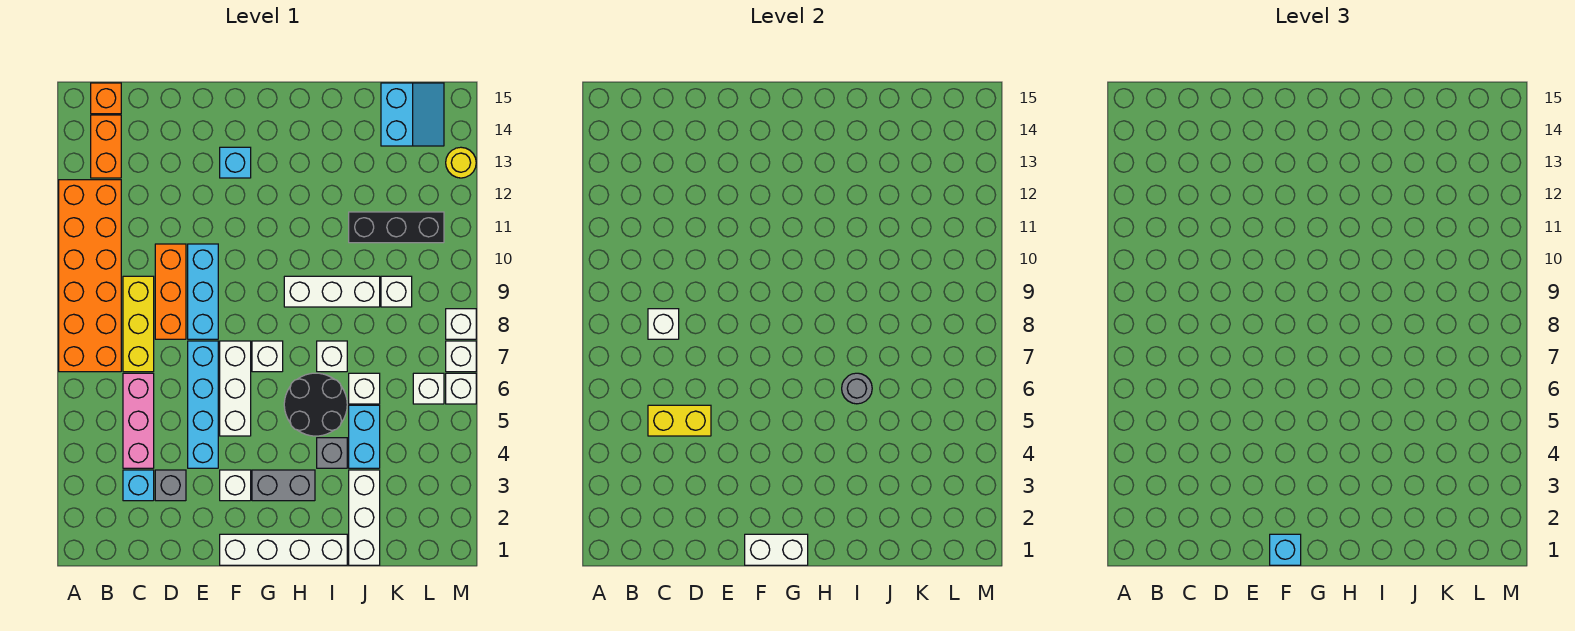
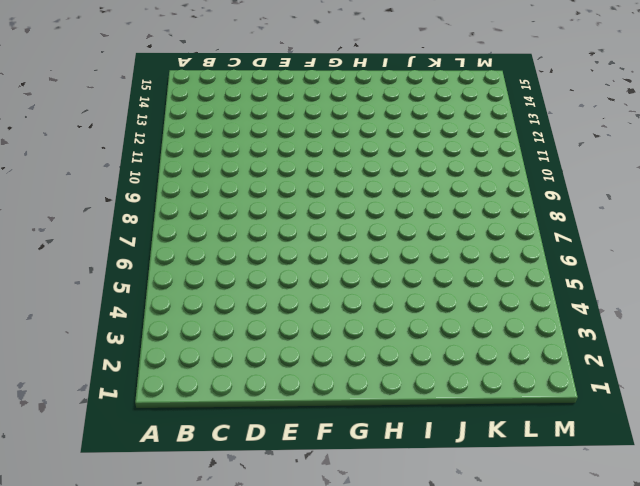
none -> orange brick A7:B12 level 1
none -> orange brick B13:B14 level 1
none -> orange brick B15 level 1
none -> cyan brick C3 level 1

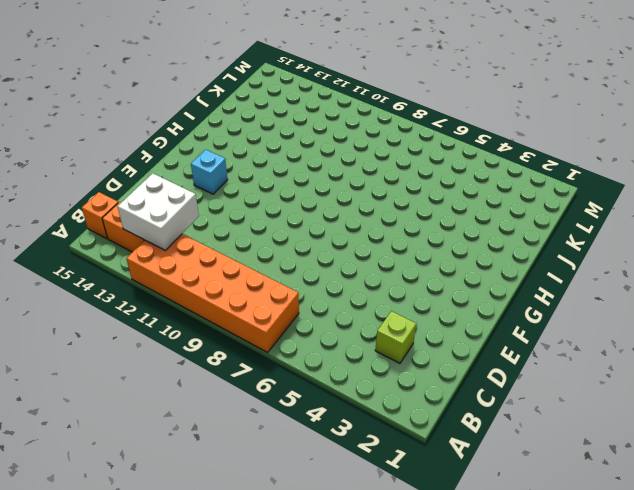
white brick B12:C13 level 2 -> none
lime brick C3 level 1 -> cyan brick C3 level 1
none -> pink brick C4:C6 level 1
none -> yellow brick C7:C9 level 1
none -> grey brick D3 level 1
none -> orange brick D8:D10 level 1

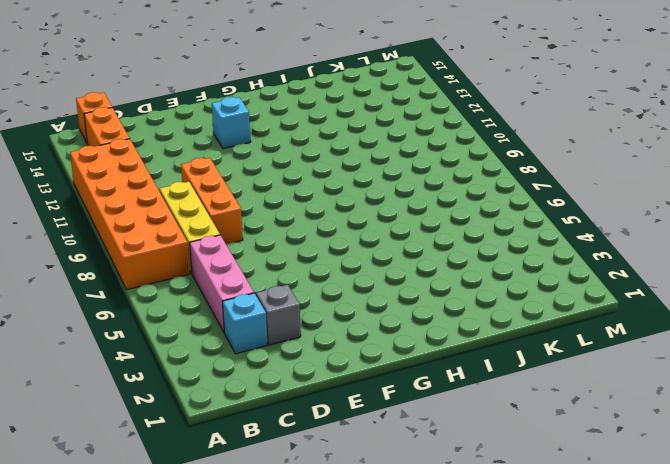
none -> cyan brick E4:E7 level 1
none -> cyan brick E8:E10 level 1
none -> white brick F1:I1 level 1
none -> white brick F3 level 1

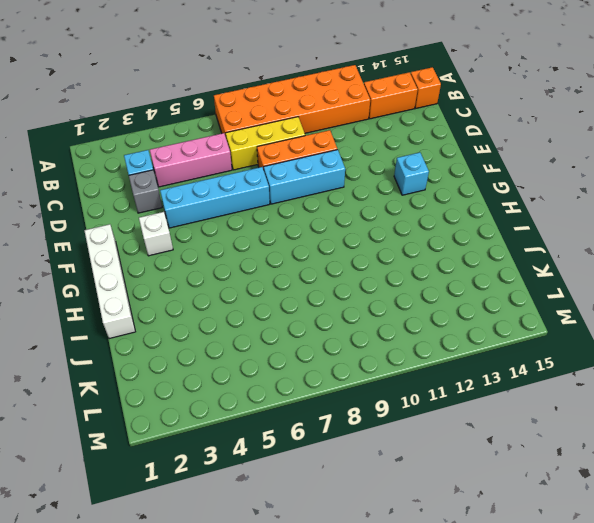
none -> white brick F5:F7 level 1
none -> grey brick G3:H3 level 1
none -> white brick G7 level 1
none -> black round brick H5:I6 level 1

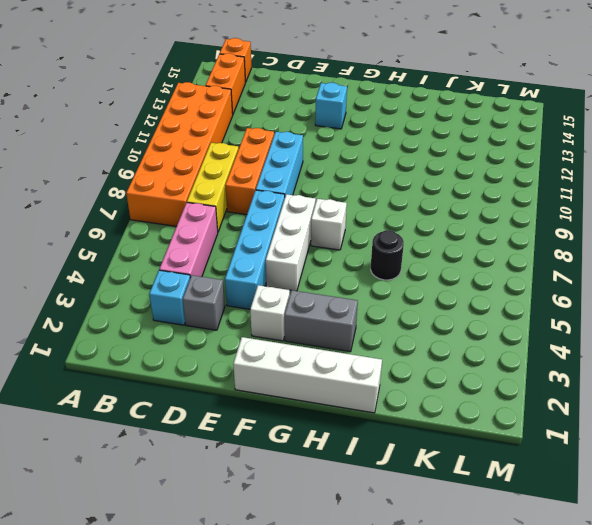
black round brick I6 level 1 -> black round brick H5:I6 level 1
none -> white brick H9:J9 level 1
none -> grey brick I4 level 1
none -> white brick I7 level 1
none -> white brick J1:J3 level 1

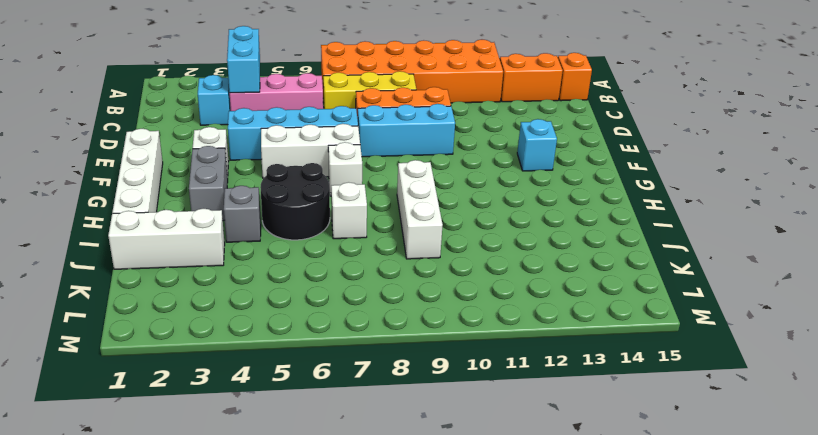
cyan brick B4:C4 level 2 -> cyan brick J4:J5 level 1
none -> grey brick D3 level 1
none -> white brick J6 level 1
none -> black brick J11:L11 level 1
none -> white brick K9 level 1

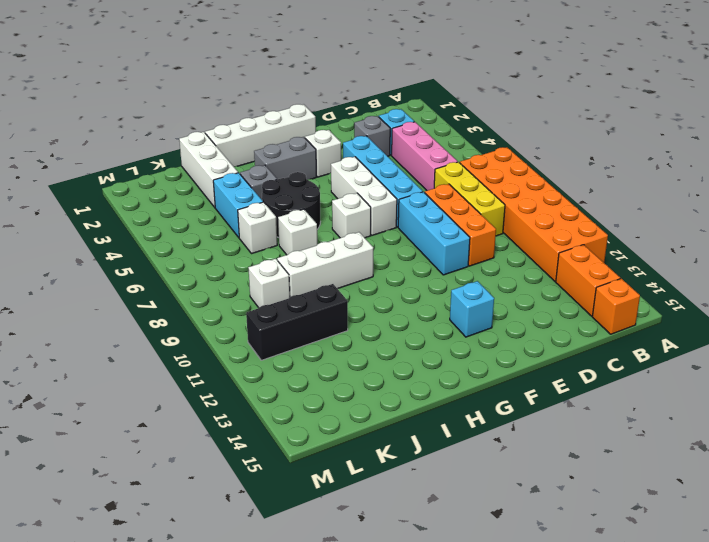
none -> cyan slope K14:L15 level 1 top K
none -> white brick L6 level 1
none -> white brick M6 level 1
none -> white brick M7 level 1

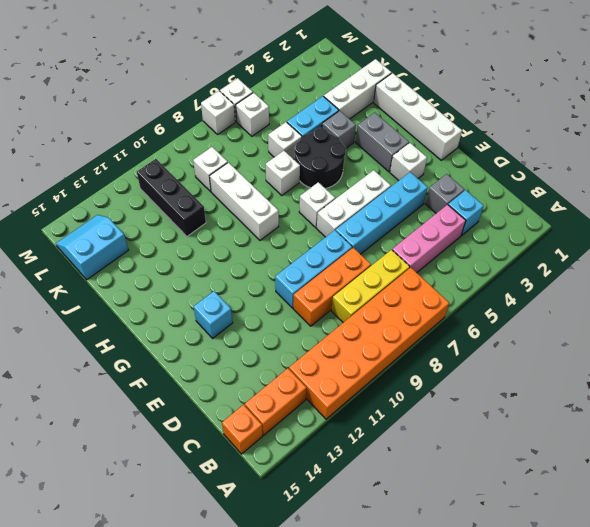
none -> white brick M8 level 1
none -> yellow round brick M13 level 1
none -> yellow brick C5:D5 level 2
none -> white brick C8 level 2

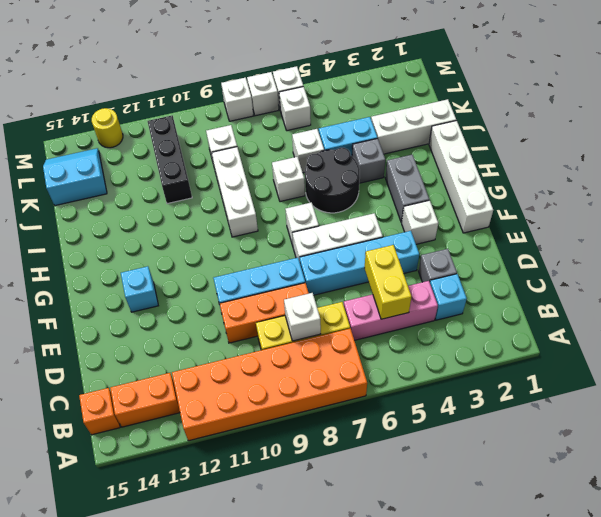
none -> white brick F1:G1 level 2
none -> grey round brick I6 level 2
none -> cyan brick F1 level 3

